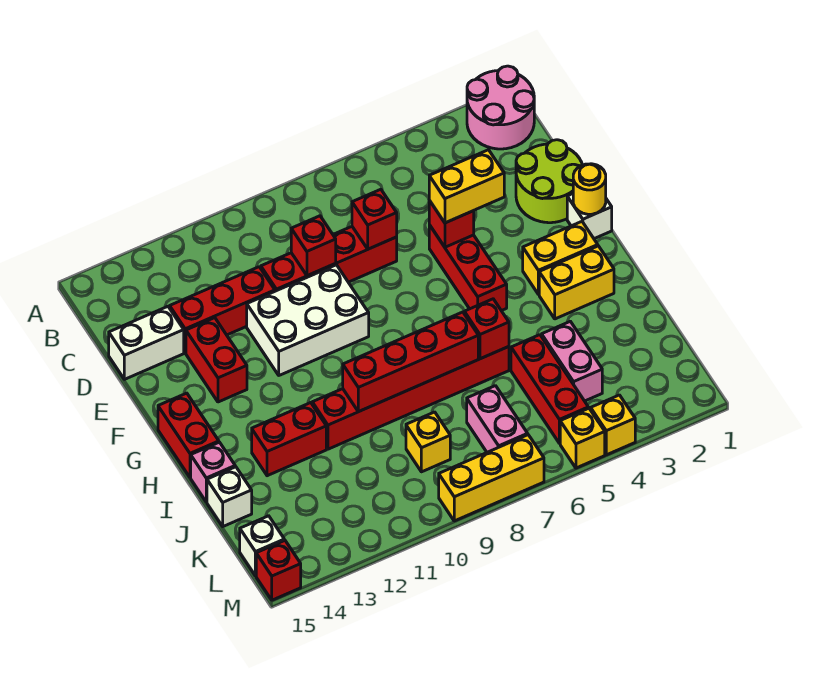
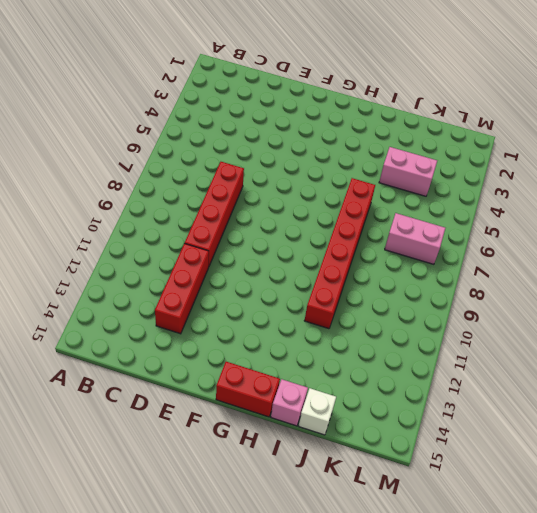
none -> pink round brick A1:B2 level 1
none -> lime round brick D1:E2 level 1
none -> white brick D14:D15 level 1
none -> red brick E5:G5 level 1

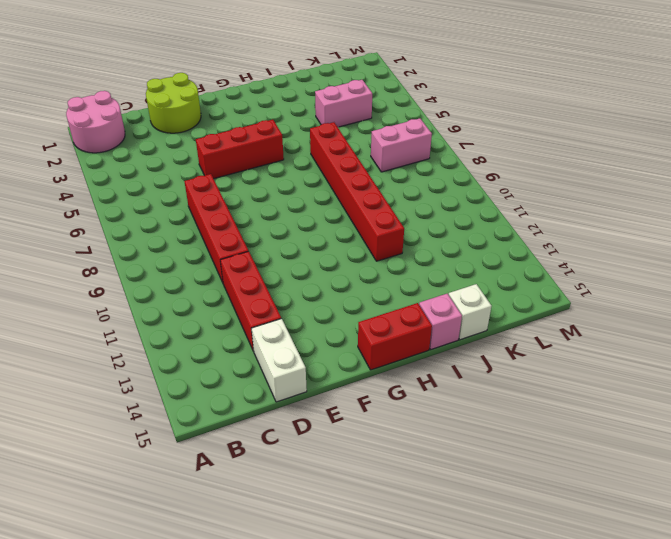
none -> white brick E9:F11 level 1
none -> red brick E13:F13 level 1
none -> white brick F1 level 1
none -> yellow brick G2:G3 level 1

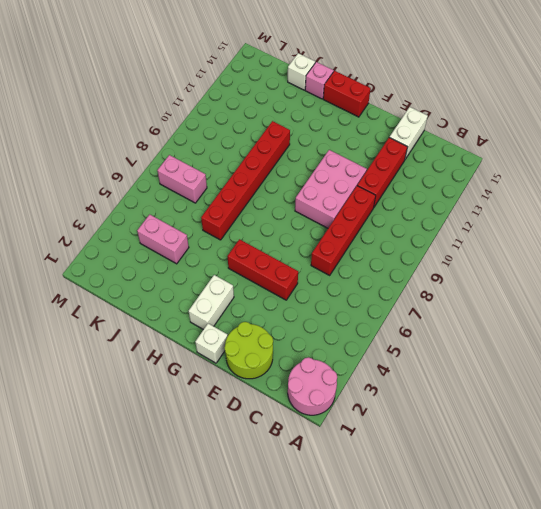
pink brick E9:F11 level 1 -> white brick E9:F11 level 1
white brick G2:G3 level 1 -> yellow brick G2:G3 level 1
none -> red brick E13:F13 level 1
none -> yellow brick H2:H3 level 1
none -> red brick I12:I13 level 1
none -> red brick J5:L5 level 1

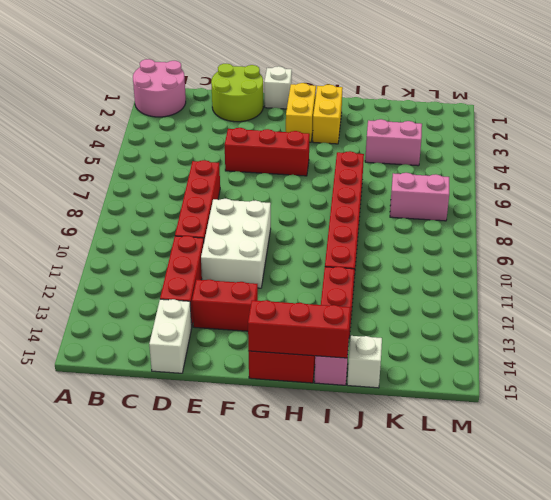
red brick G15:I15 level 2 -> red brick J5:L5 level 1
none -> yellow brick K9 level 1
none -> white brick L15 level 1
none -> yellow brick M4 level 1
none -> yellow brick M5 level 1

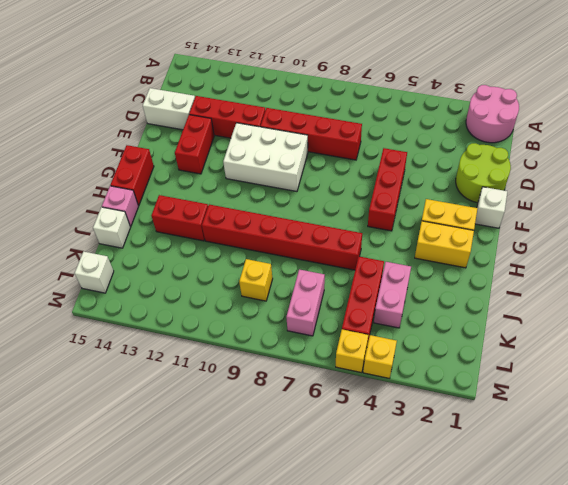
none -> yellow brick M7:M9 level 1
none -> red brick M15 level 1
none -> red brick D7 level 2
none -> red brick D9 level 2

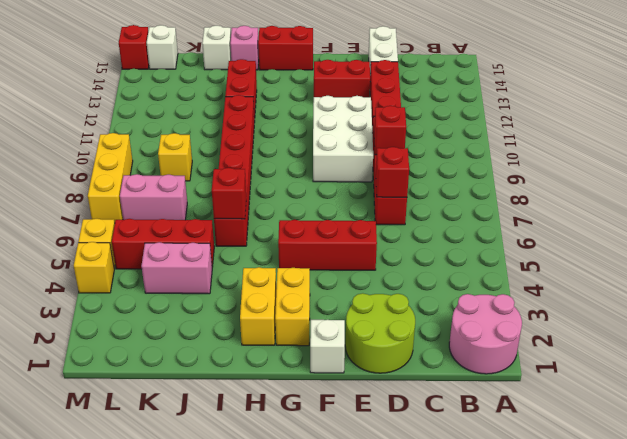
none -> red brick E5 level 2
none -> yellow round brick F1 level 2
none -> red brick I7:I10 level 2
none -> yellow brick E4:E5 level 3

